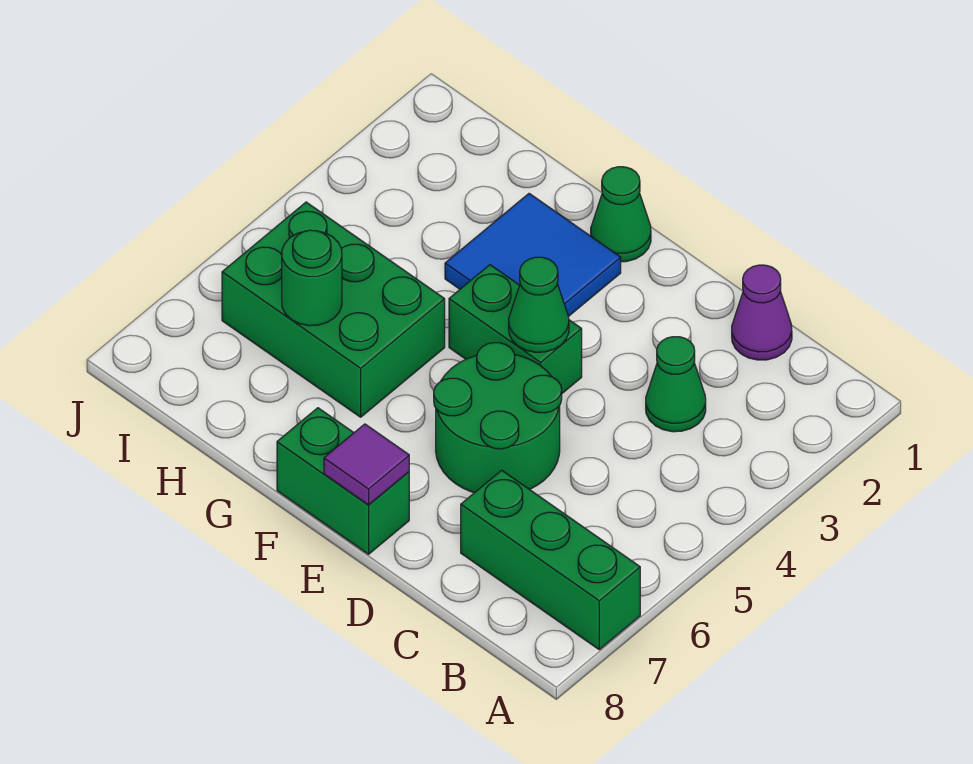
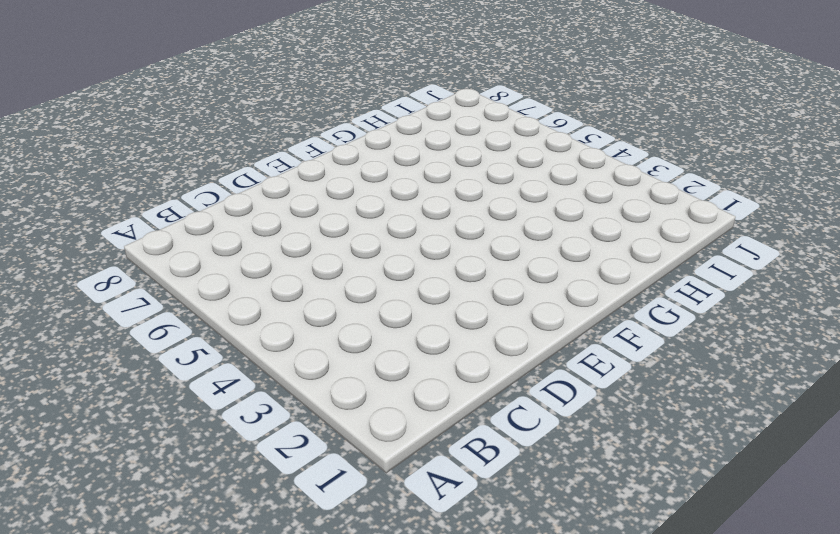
none -> green brick A7:C7 level 1
none -> purple cone C1 level 1
none -> green cone C3 level 1

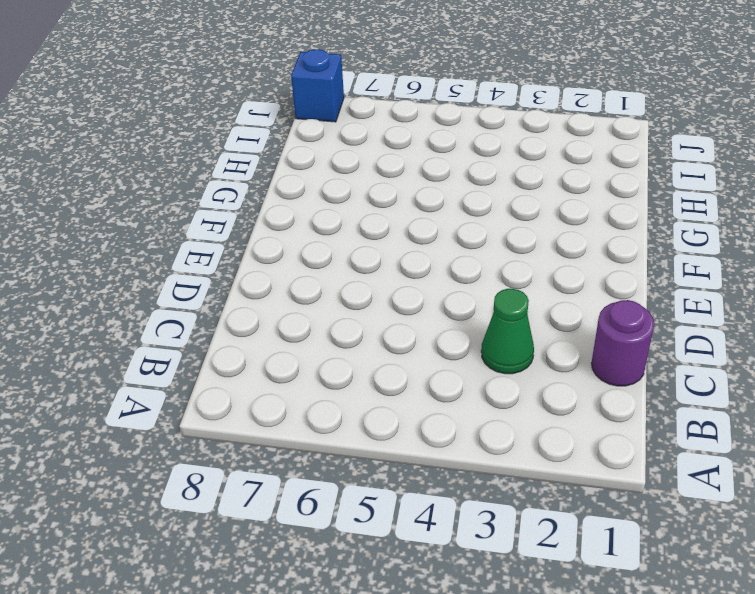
purple round brick C1 level 1 -> purple cone C1 level 1
blue brick J8 level 1 -> none
none -> green brick A7:C7 level 1
none -> green round brick D5:E6 level 1
none -> green brick E4:F4 level 1

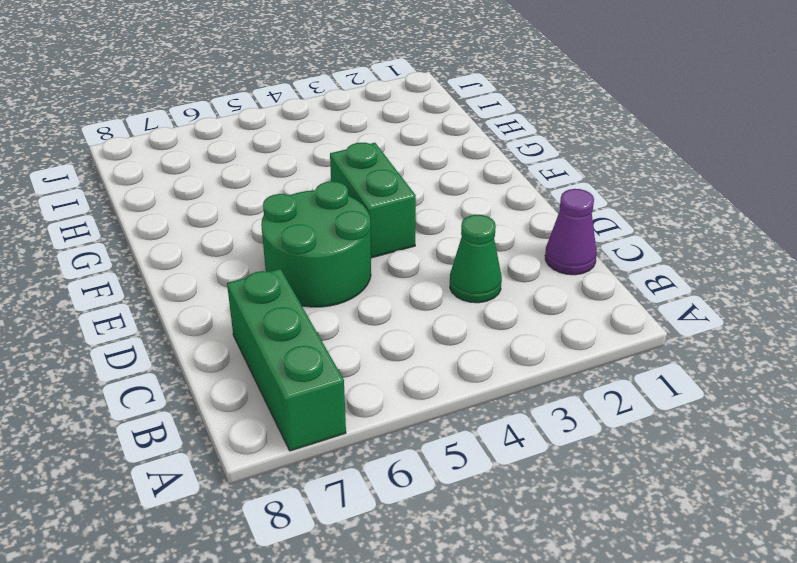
none -> green brick E8:F8 level 1
none -> green cone F1 level 1
none -> blue tile F2:G3 level 1

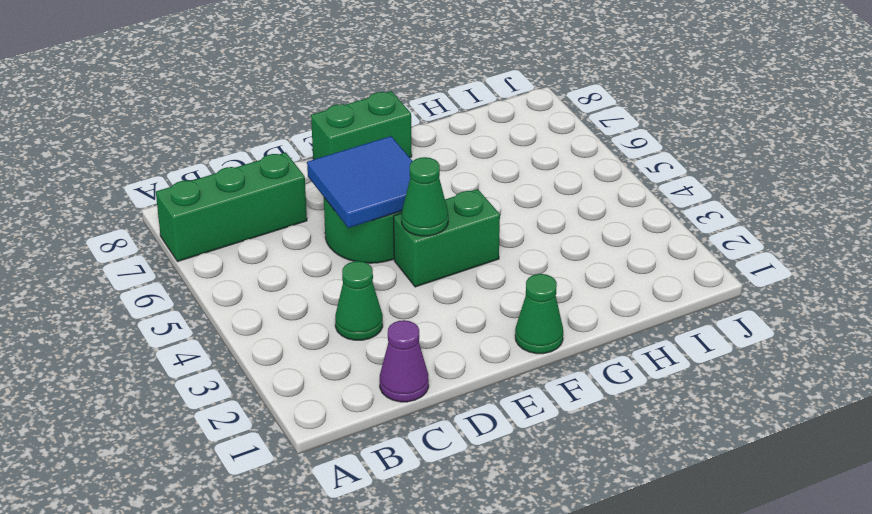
blue tile D5:E6 level 2 -> blue tile F2:G3 level 1
none -> green brick G5:I6 level 1
none -> purple tile E8 level 2
none -> green round brick H6 level 2

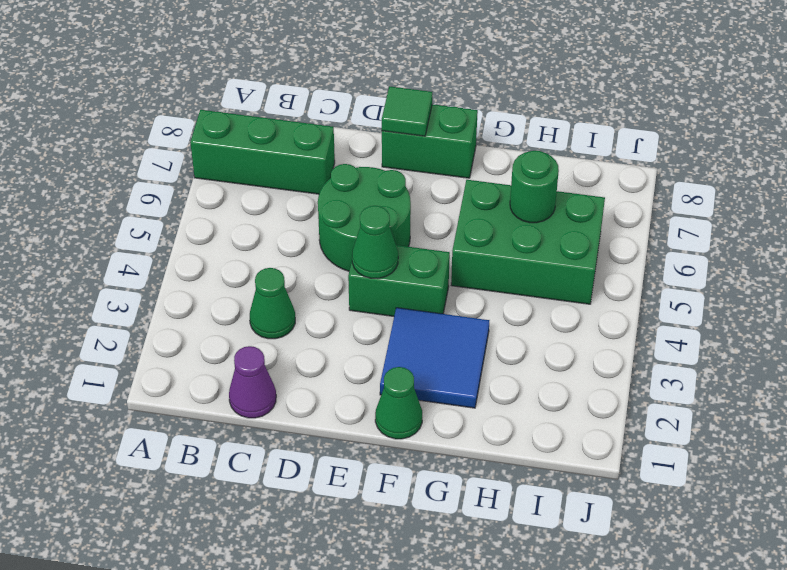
green tile E8 level 2 -> purple tile E8 level 2

